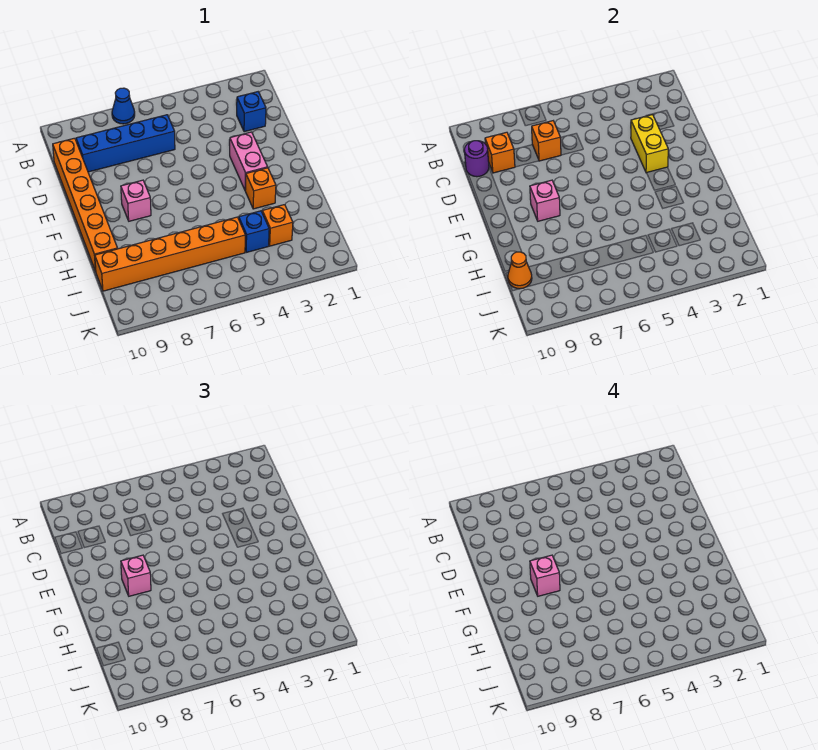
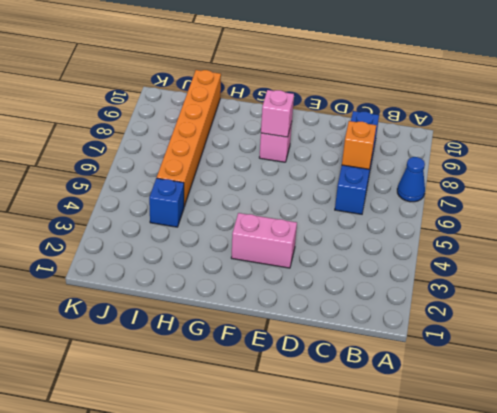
none -> blue brick C2 level 1
none -> orange brick C10:H10 level 1
none -> orange brick G3 level 1

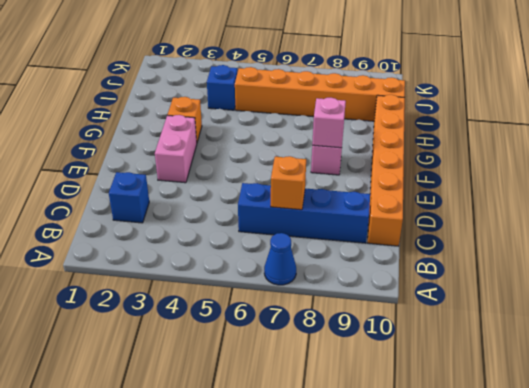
none -> orange brick I3 level 1
none -> orange brick C9 level 2
none -> purple round brick C10 level 2

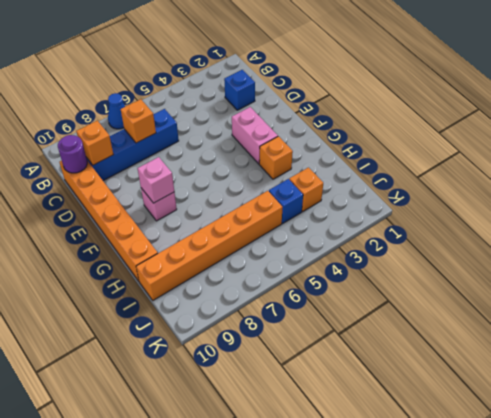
none -> yellow brick D3:E3 level 2
none -> orange cone I10 level 2
none -> pink brick F8 level 3

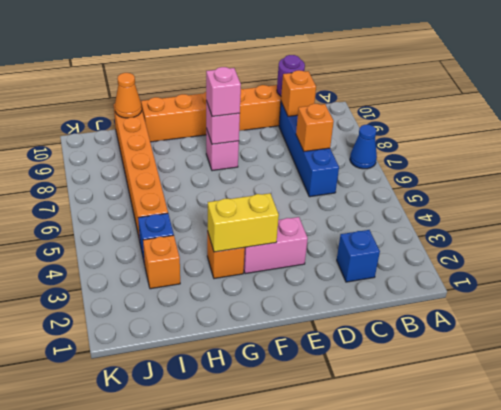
yellow brick F3:G3 level 2 -> yellow brick D3:E3 level 2
none -> pink brick F8 level 4

